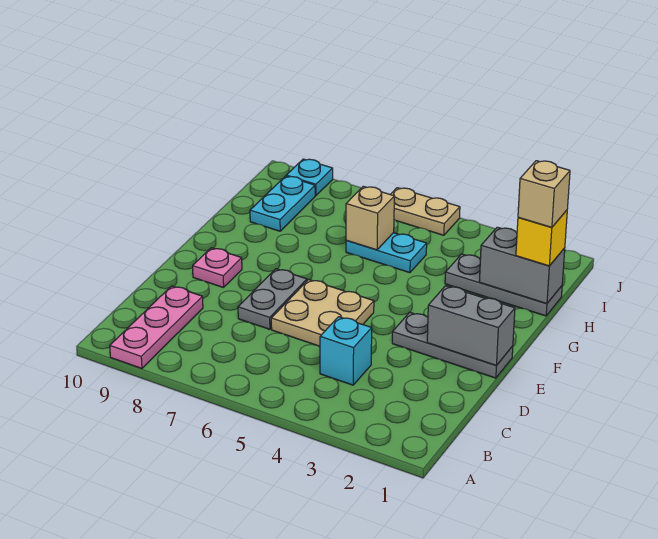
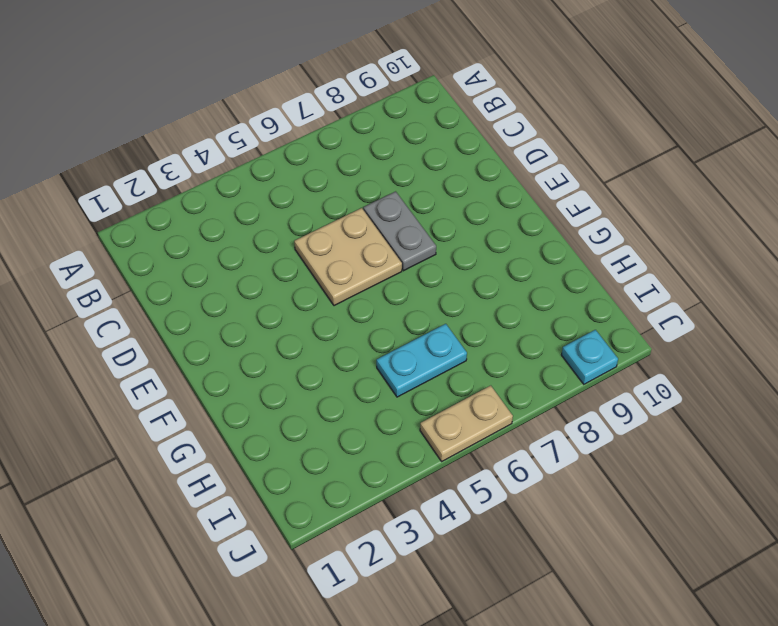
none -> pink plate A9:C9 level 1
none -> cyan brick C4 level 1
none -> grey plate E1:E3 level 1

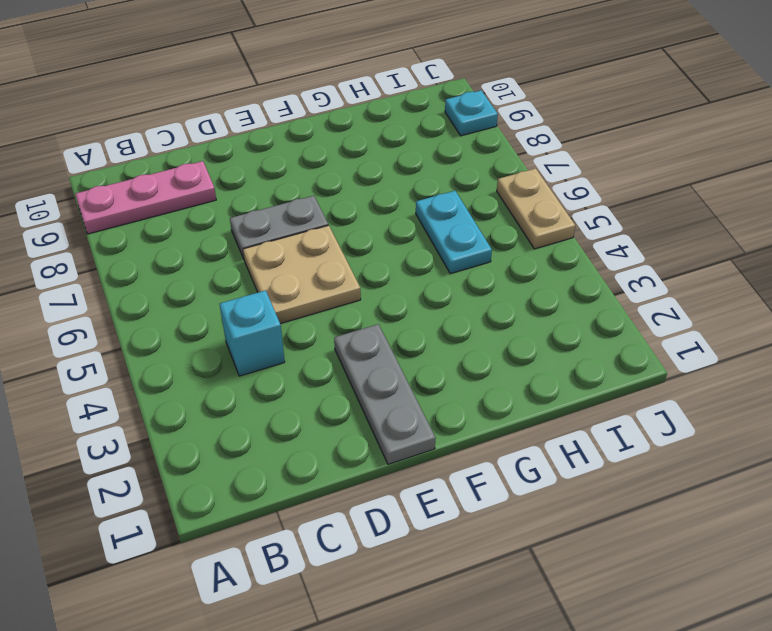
none -> pink plate E9 level 1
none -> grey plate H1:H3 level 1
none -> cyan plate H9:I9 level 1

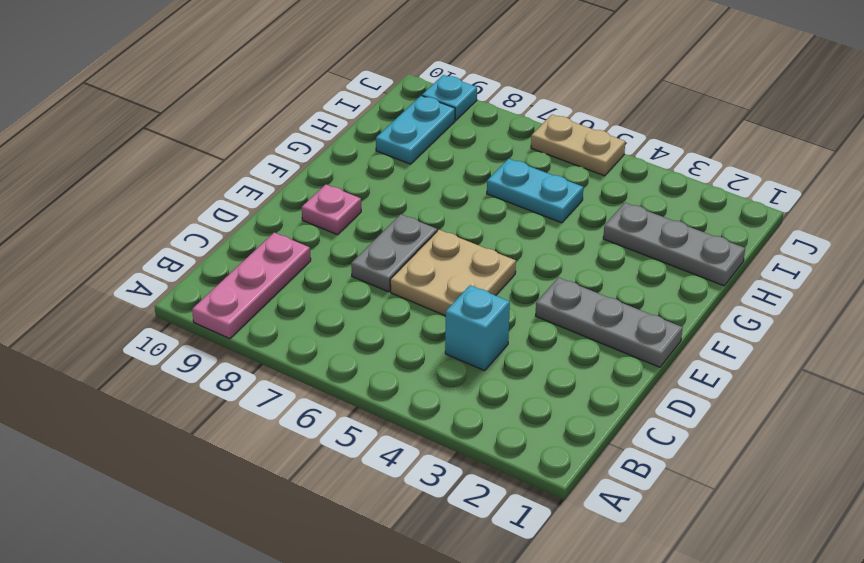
none -> grey brick E1:E2 level 2
none -> grey brick H1:H2 level 2
none -> tan brick H6 level 2

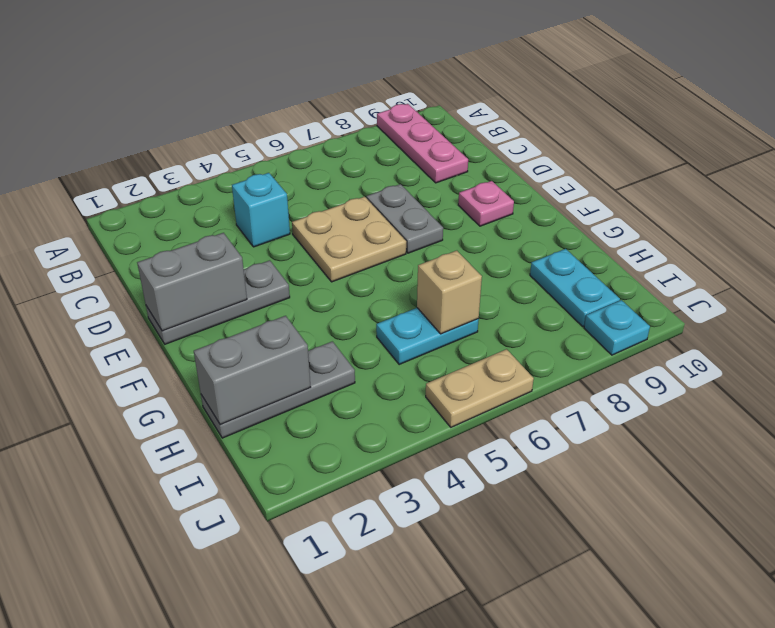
none -> yellow brick H1 level 3
none -> tan brick H1 level 4

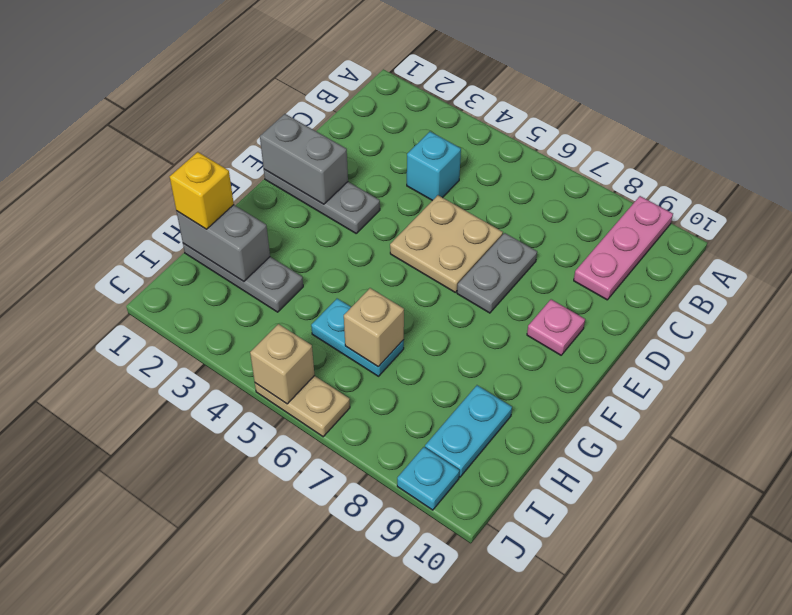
tan brick J5 level 2 -> tan brick H1 level 4

